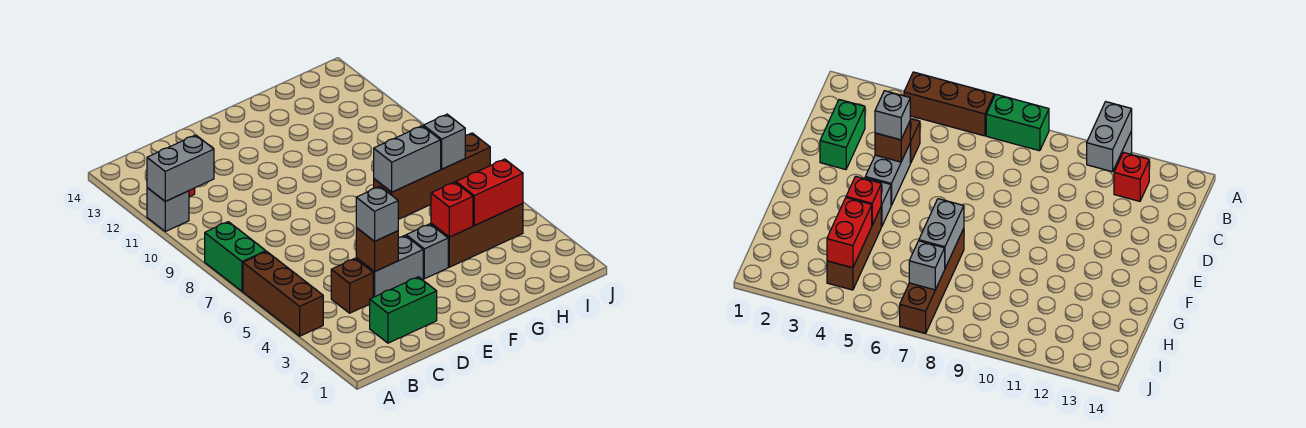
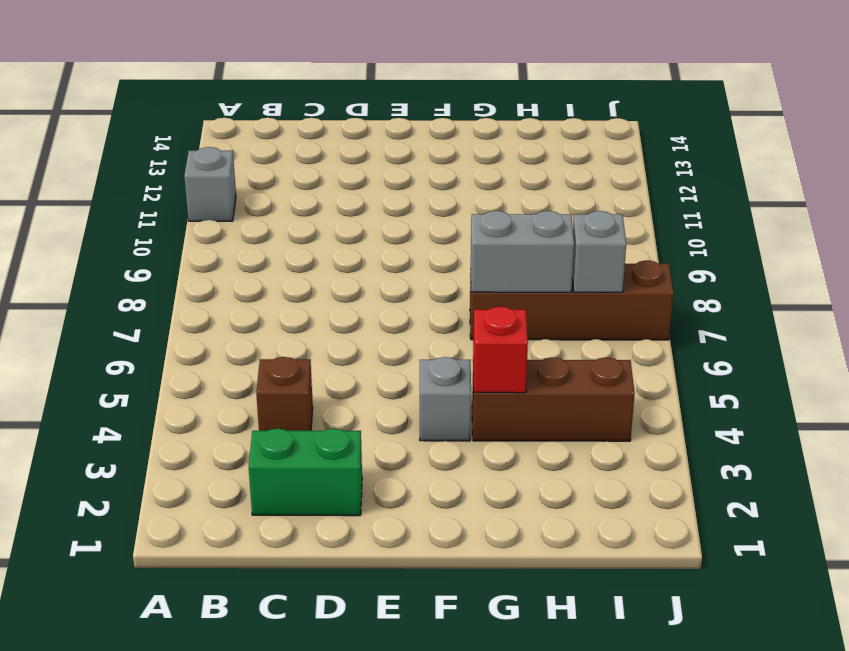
none -> brown brick A4:A6 level 1
none -> green brick A7:A8 level 1
none -> red brick B12 level 1

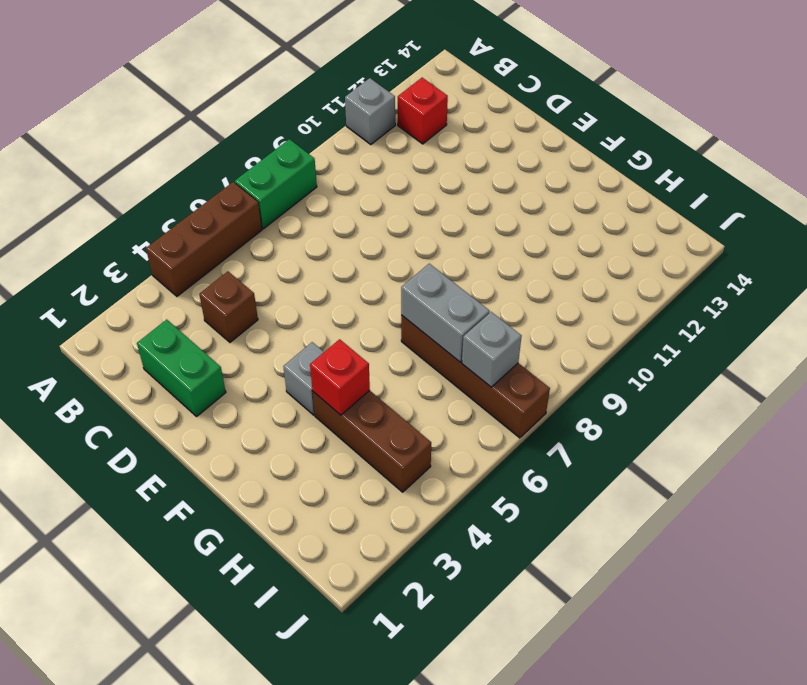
none -> grey brick D4:E4 level 1
none -> grey brick A11:B11 level 2
none -> brown brick D4 level 2

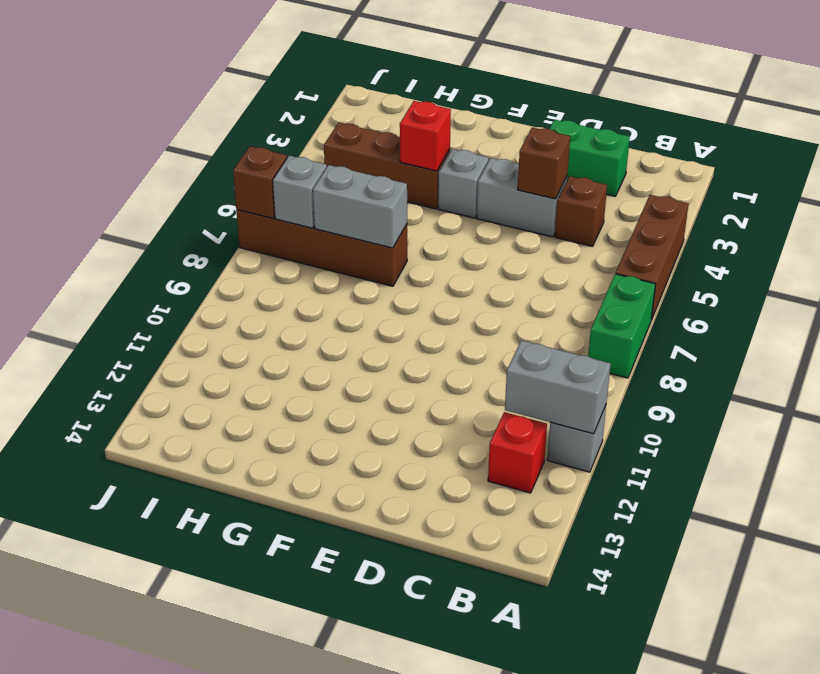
brown brick J7 level 2 -> none
none -> red brick H4:I4 level 2
none -> grey brick D4 level 3

